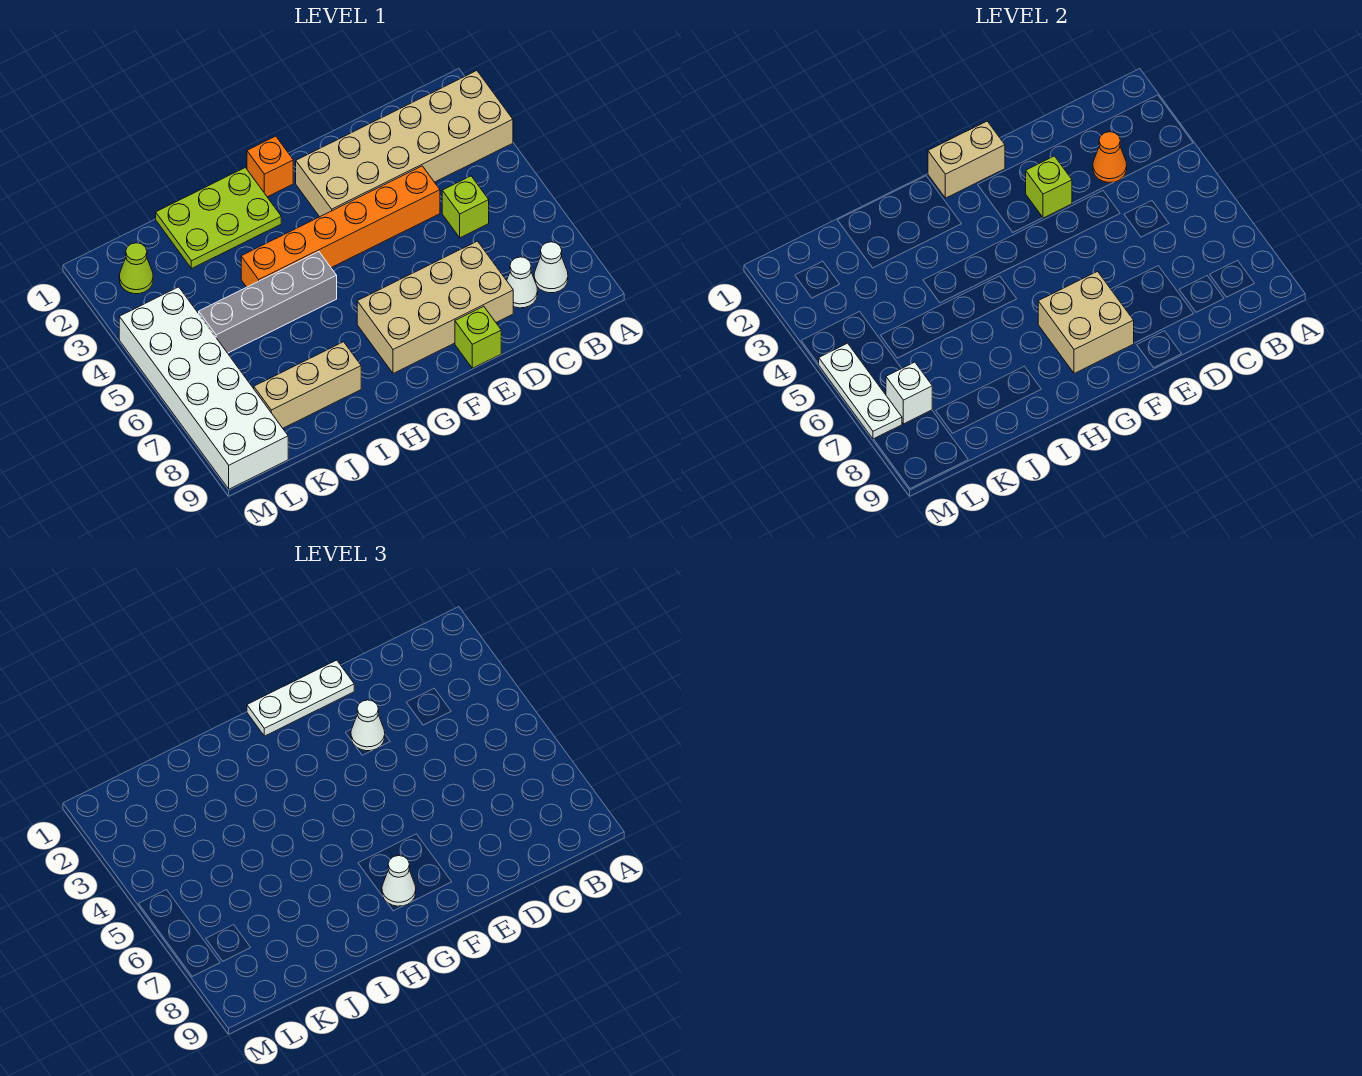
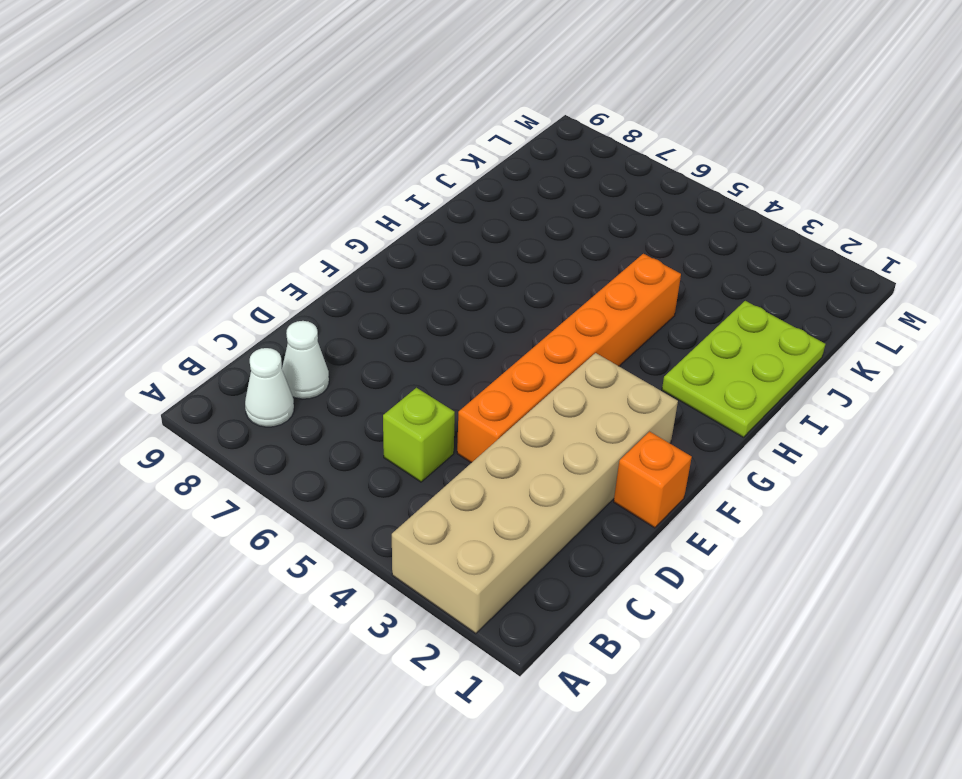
orange brick E1 level 1 -> orange brick G1 level 1
none -> tan brick D7:G8 level 1
none -> lime brick E9 level 1
none -> grey brick H5:K5 level 1

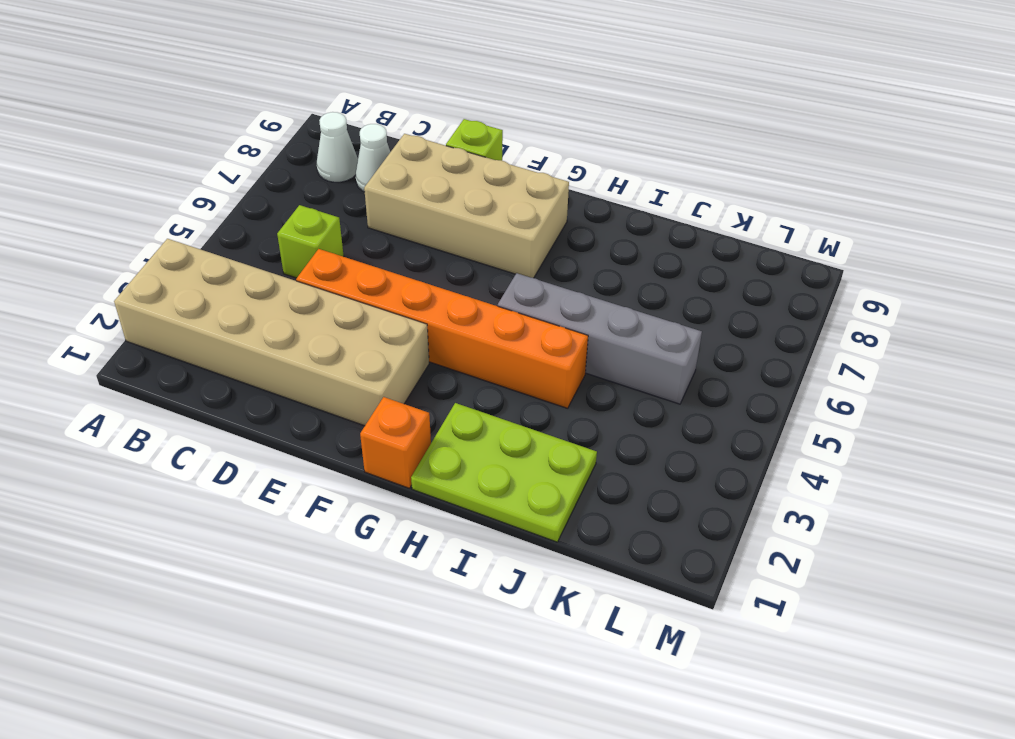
none -> tan brick I8:K8 level 1
none -> lime cone L2 level 1
none -> white brick L4:M9 level 1

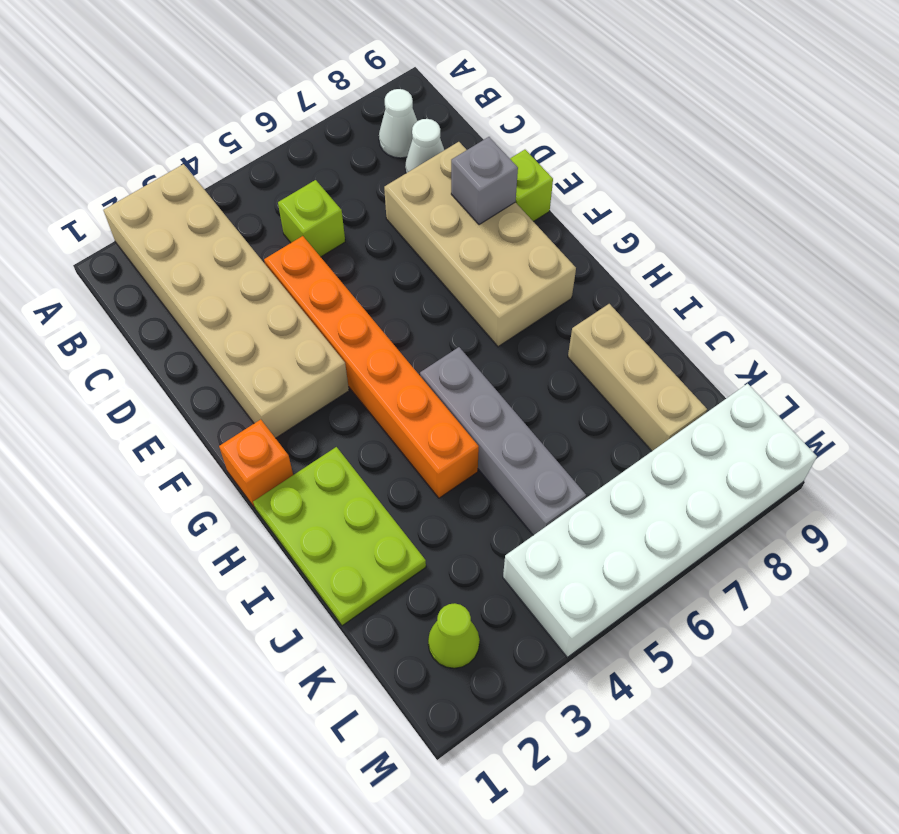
grey brick E8 level 2 -> none
none -> orange cone C3 level 2
none -> lime brick E3 level 2
none -> tan brick F1:G1 level 2

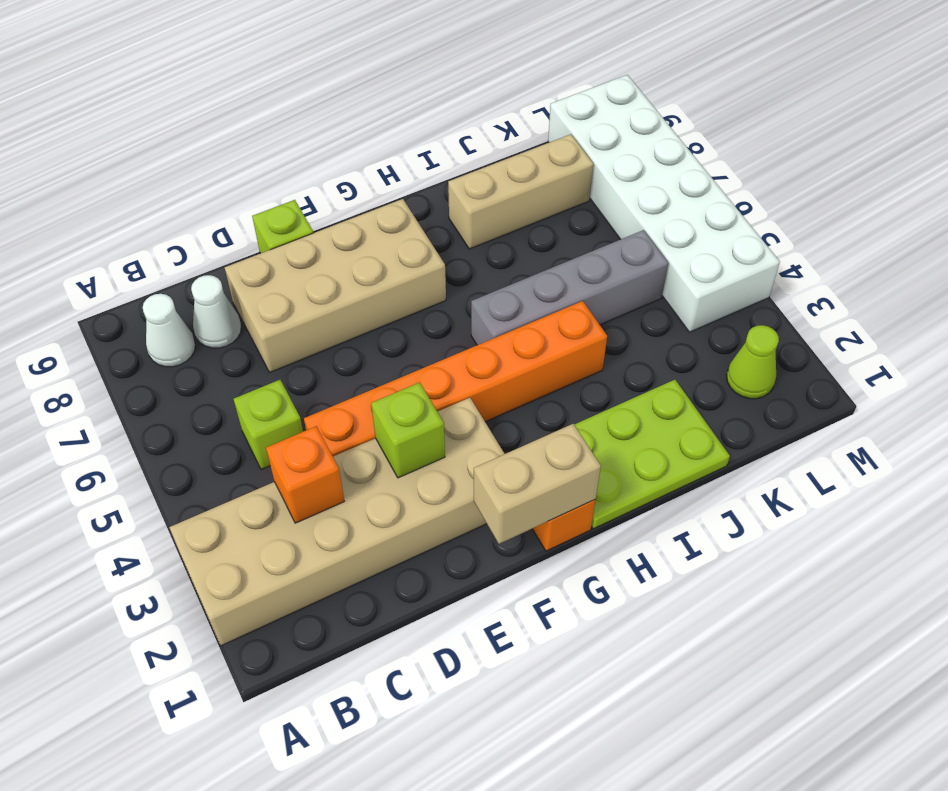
orange brick C3 level 2 -> orange cone C3 level 2
none -> tan brick F7:G8 level 2
none -> white brick L7 level 2
none -> white plate M5:M7 level 2

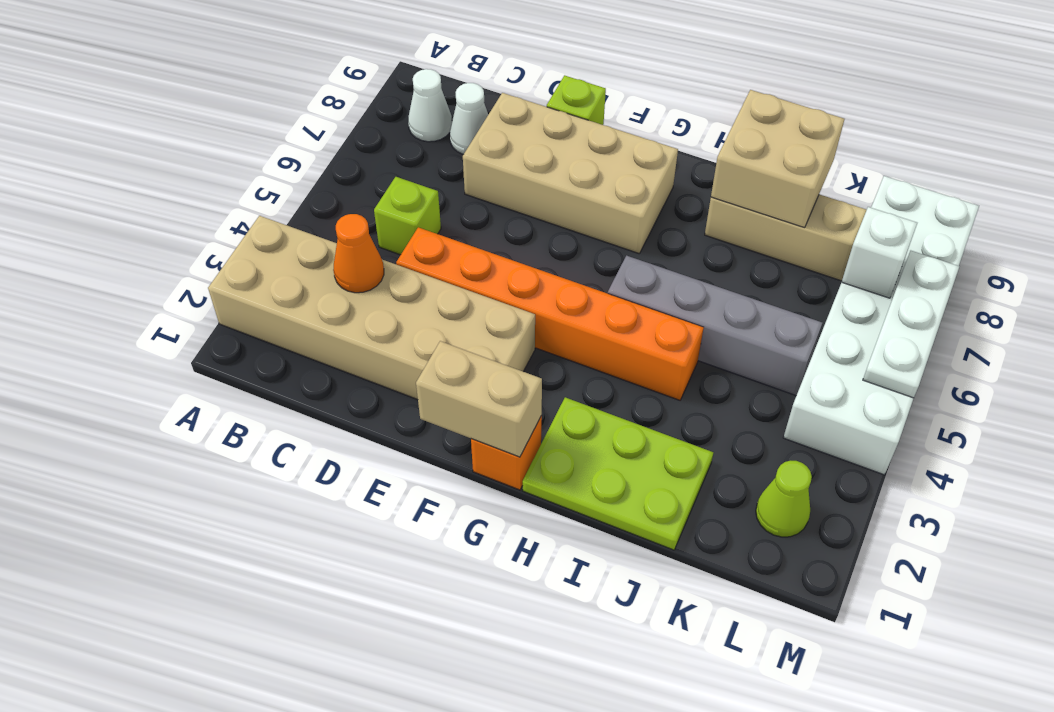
tan brick I8:J9 level 2 -> tan brick F7:G8 level 2
none -> lime brick E3 level 2
none -> white plate E1:G1 level 3
none -> white cone E3 level 3

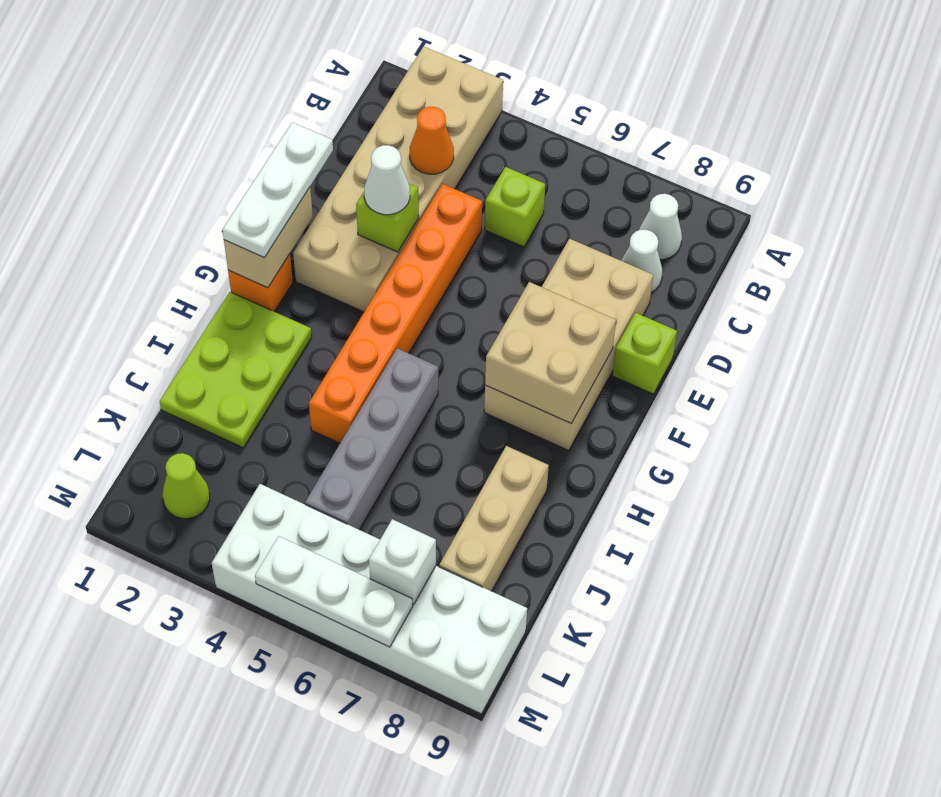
none -> white cone G8 level 3

